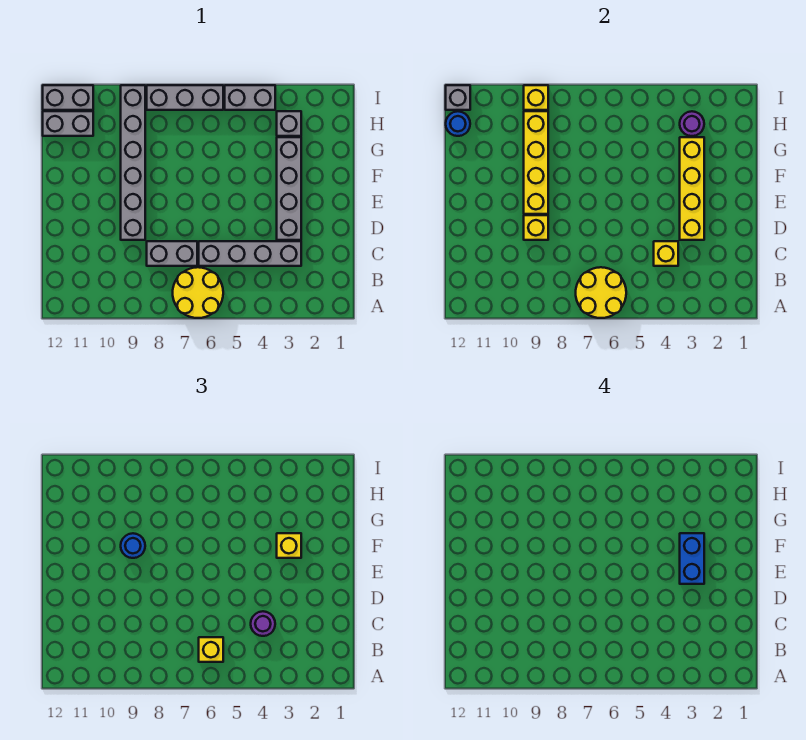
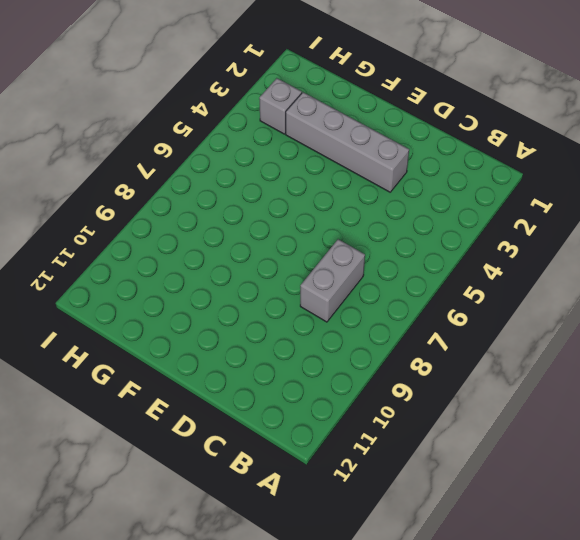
none -> yellow round brick A6:B7 level 1
none -> grey brick C3:C6 level 1
none -> grey brick D9:I9 level 1

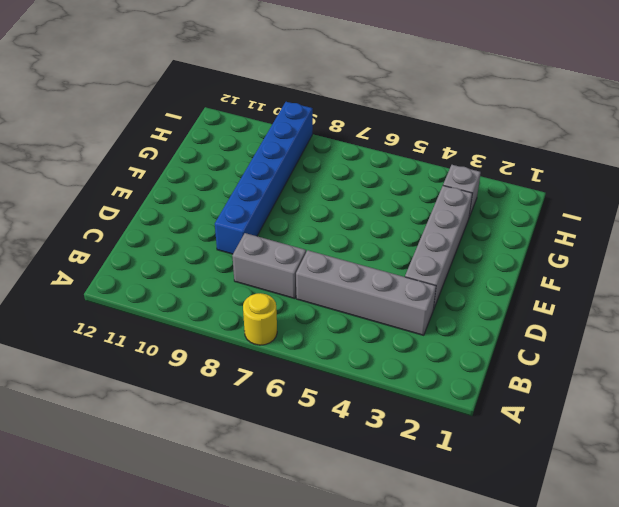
yellow round brick A7 level 1 -> yellow round brick A6:B7 level 1
blue brick D9:I9 level 1 -> grey brick D9:I9 level 1
none -> grey brick H11:H12 level 1
none -> grey brick I4:I5 level 1
none -> grey brick I6:I8 level 1

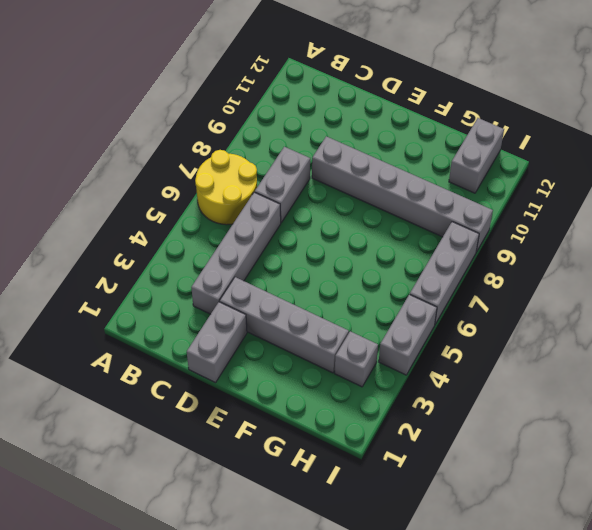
grey brick D1:D2 level 1 -> grey brick I11:I12 level 1
none -> yellow round brick A6:B7 level 2
none -> yellow brick C4 level 2
none -> yellow brick D3:G3 level 2

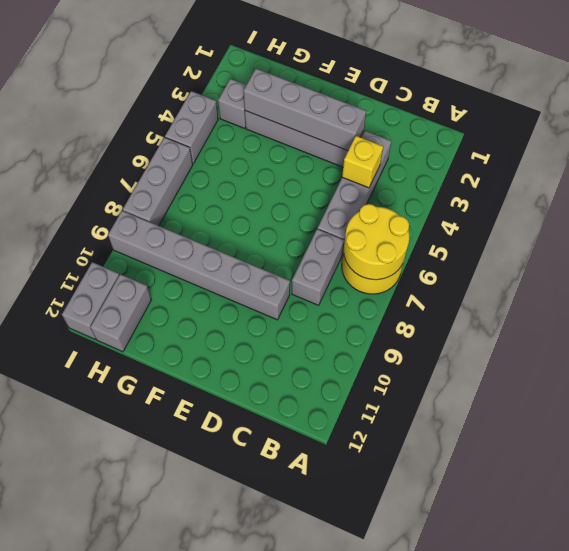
grey brick D3:G3 level 2 -> yellow brick D3:G3 level 2
none -> yellow brick D9 level 2
none -> yellow brick E9:H9 level 2
none -> purple round brick H3 level 2

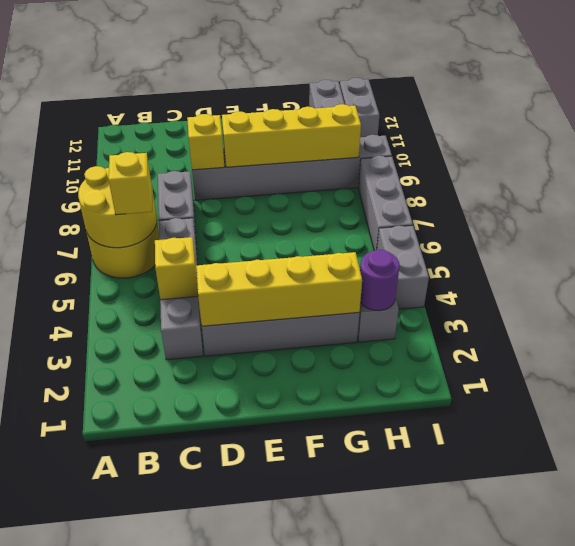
none -> blue round brick H12 level 2
none -> yellow brick I9 level 2
none -> grey brick I12 level 2

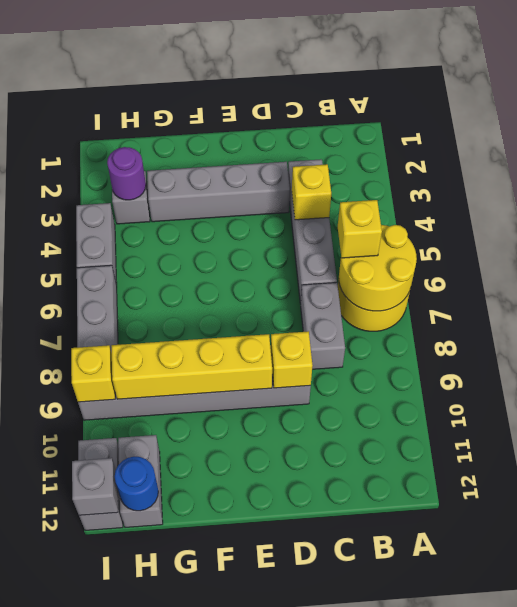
none -> yellow brick D3:G3 level 2
none -> purple round brick C4 level 3
none -> yellow brick F3 level 3

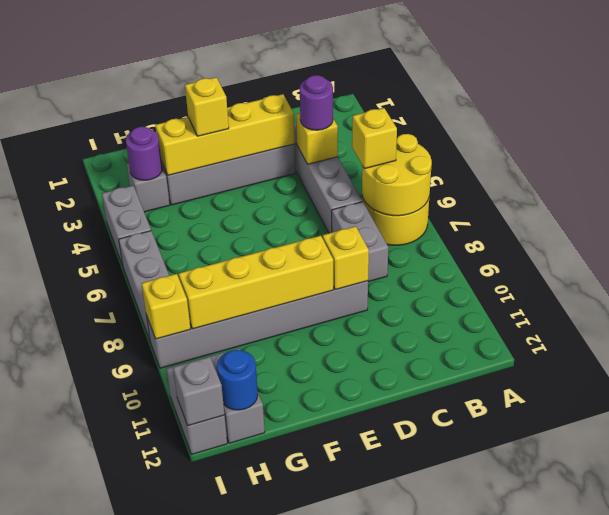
none -> blue round brick F9 level 3
none -> blue brick E3:F3 level 4

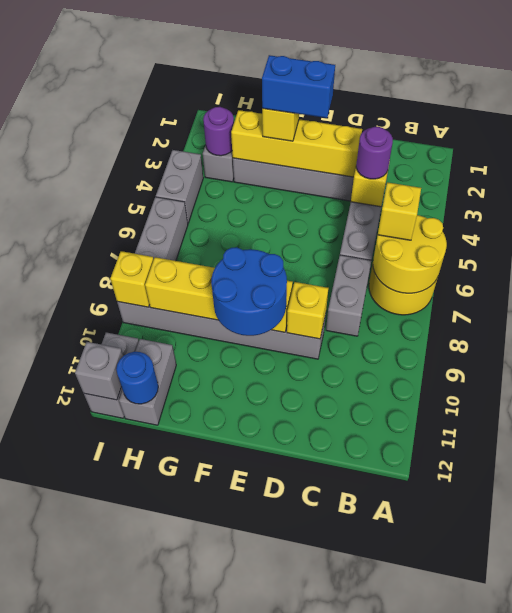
blue round brick E9:F10 level 3 -> blue round brick F9 level 3

